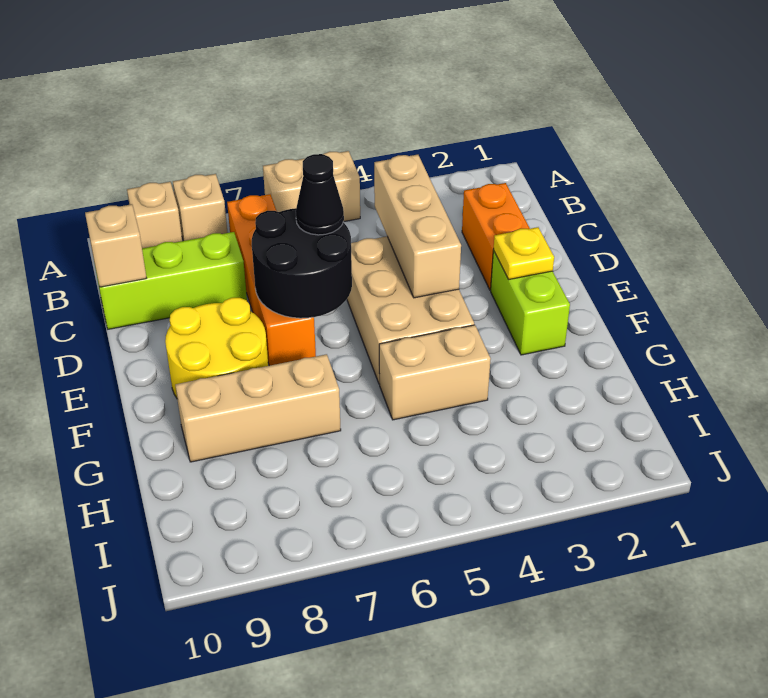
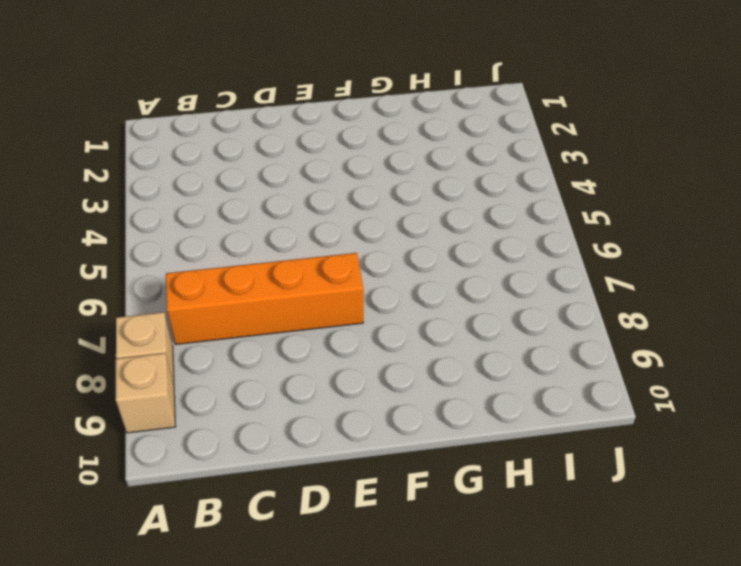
none -> tan brick A5:A6 level 1
none -> orange brick C2:D2 level 1
none -> lime brick C8:C10 level 1

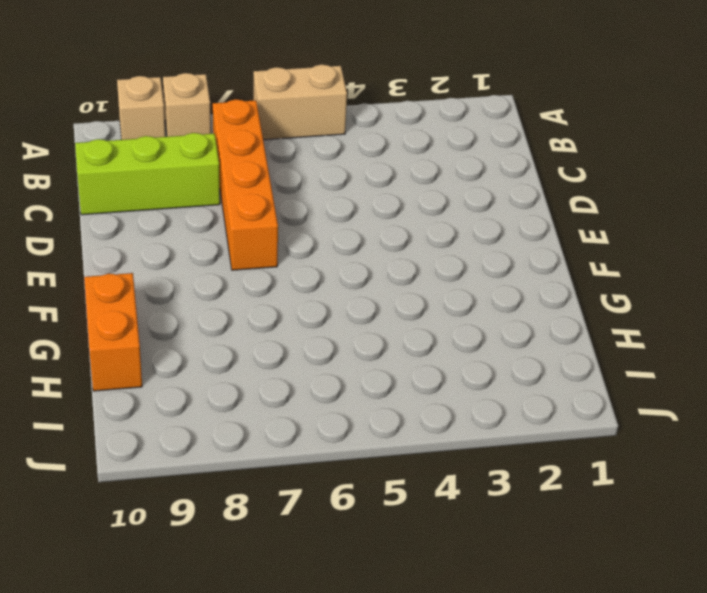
orange brick G10:H10 level 1 -> orange brick C2:D2 level 1
none -> tan brick D4:F5 level 1
none -> lime brick E2:F2 level 1
none -> yellow round brick E8:F9 level 1

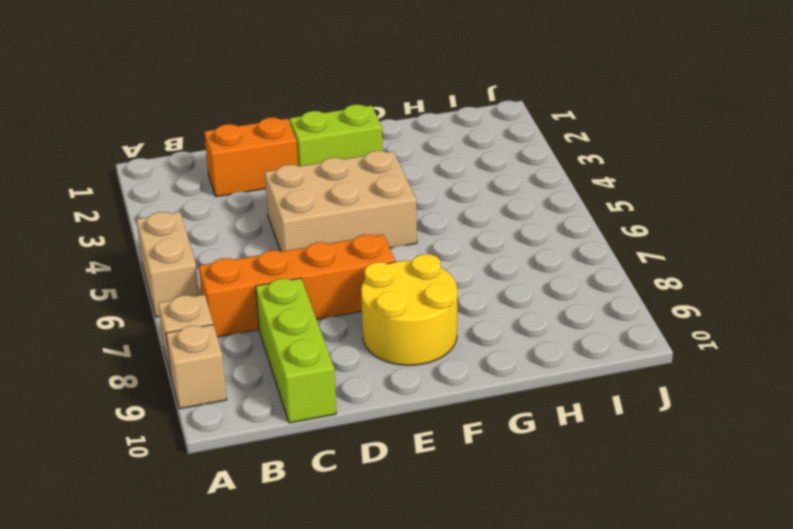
none -> tan brick G4:G5 level 1
none -> tan brick G7:G9 level 1
none -> tan brick C4:E4 level 2

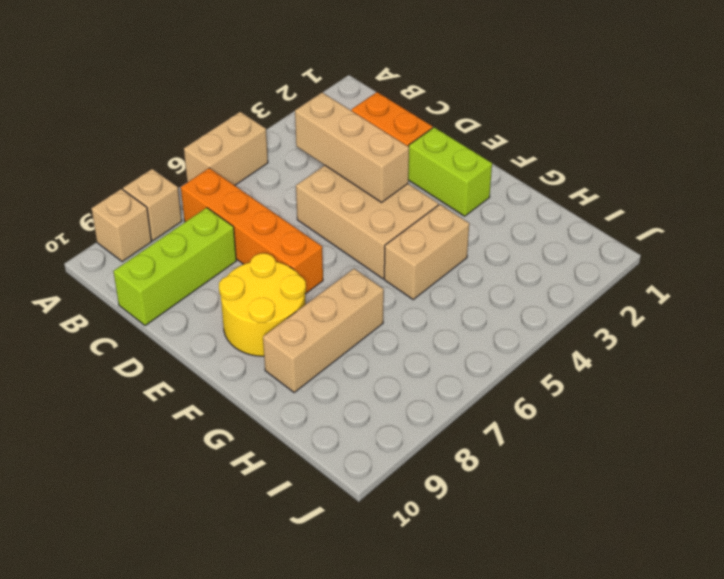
none -> tan brick C10 level 2
none -> black round brick D6:E7 level 2
none -> yellow plate E2 level 2

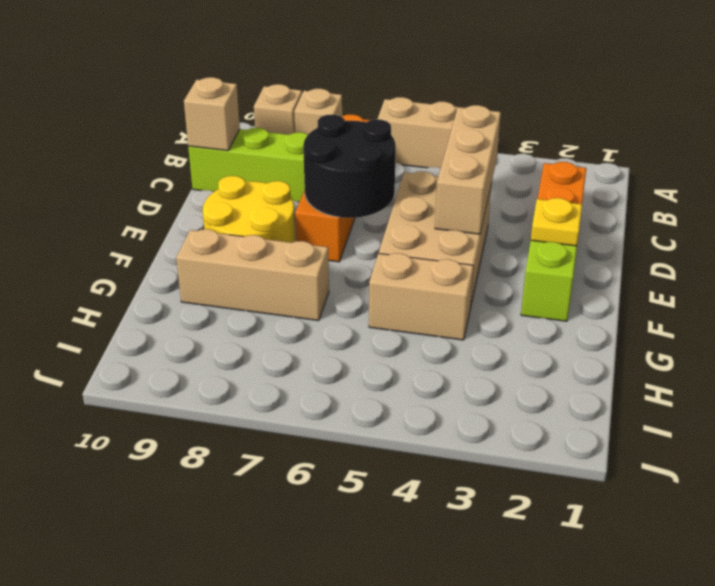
none -> black cone D6 level 3

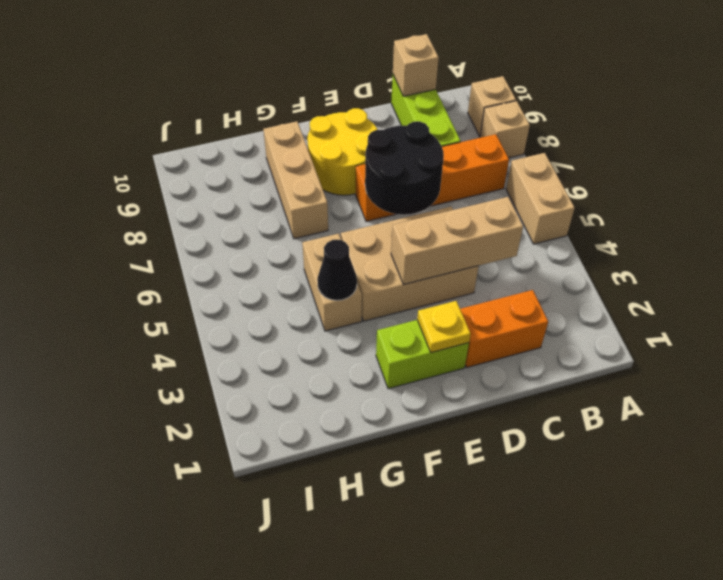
black cone G4 level 2 -> black cone D6 level 3

